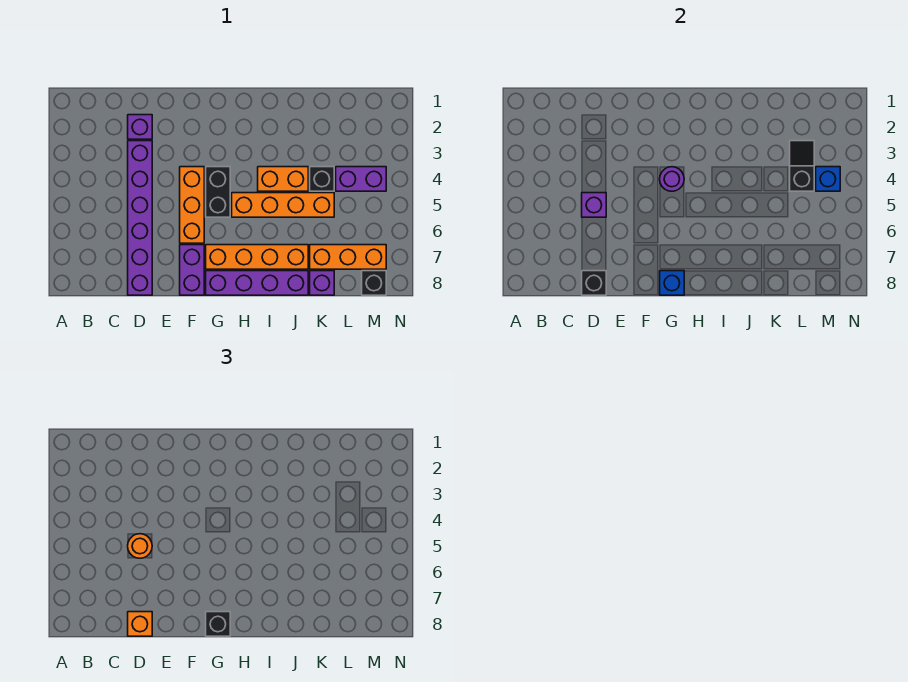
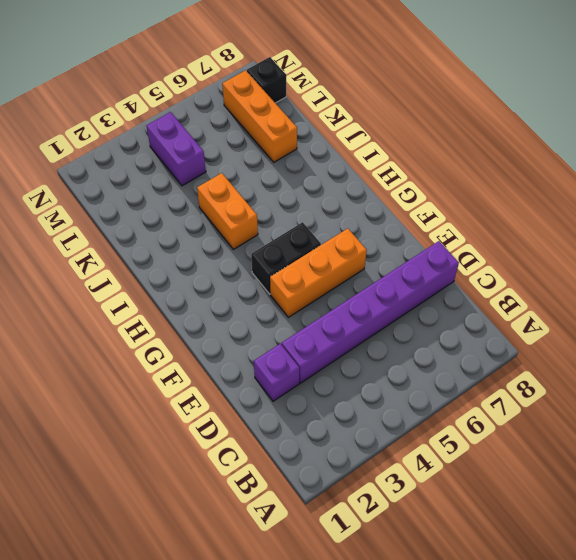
none -> purple brick F7:F8 level 1
none -> orange brick G7:J7 level 1
none -> purple brick G8:J8 level 1

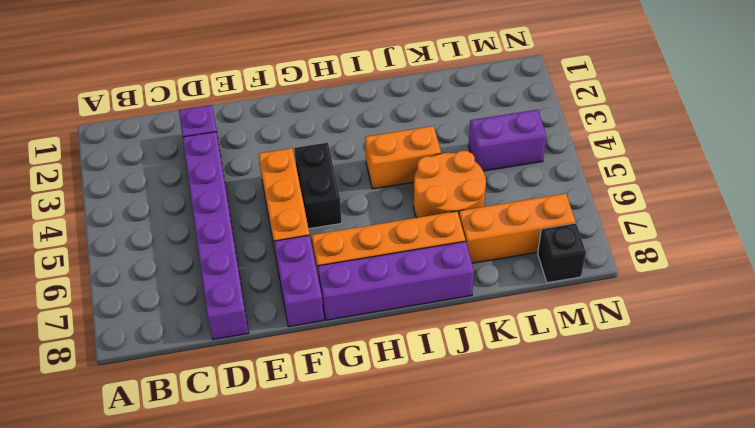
orange round brick J5:K6 level 1 -> orange brick H5:K5 level 1
none -> black brick K4 level 1
none -> purple brick K8 level 1
none -> purple brick D5 level 2

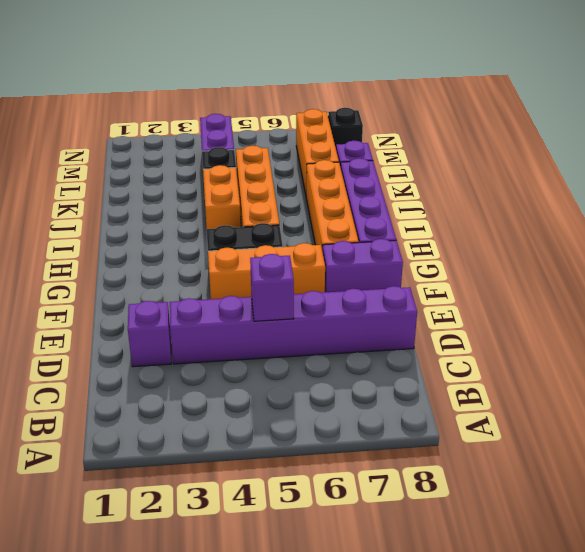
none -> black brick D8 level 2
none -> purple round brick G4 level 2
none -> blue brick G8 level 2

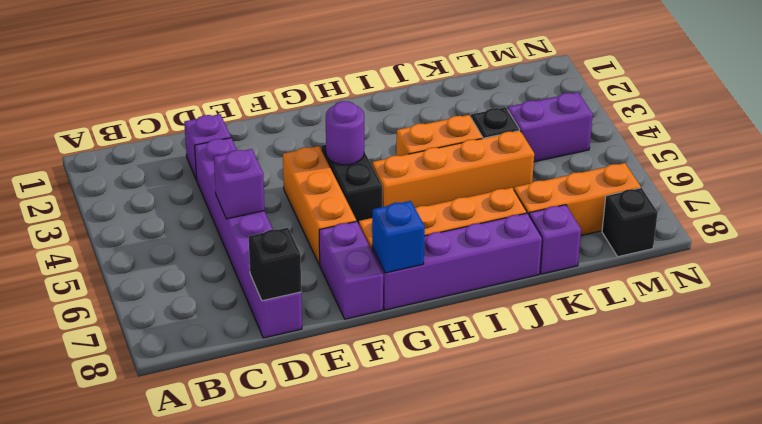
none -> black slope L3:L4 level 2 top 4
none -> blue brick M4 level 2
none -> orange round brick D5 level 3

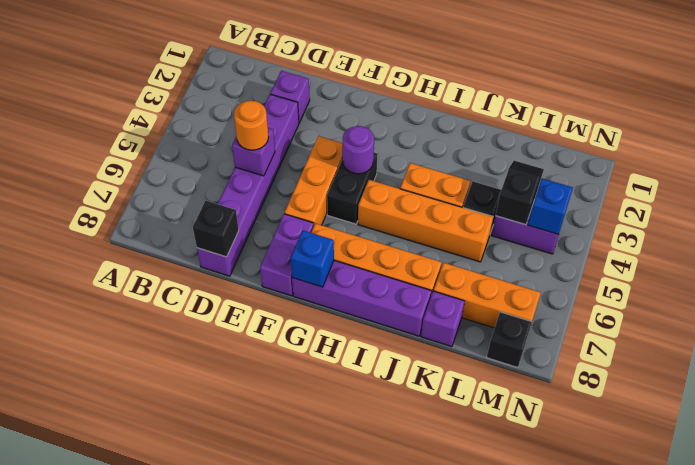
none -> orange brick D8 level 3
none -> black brick G8 level 3

